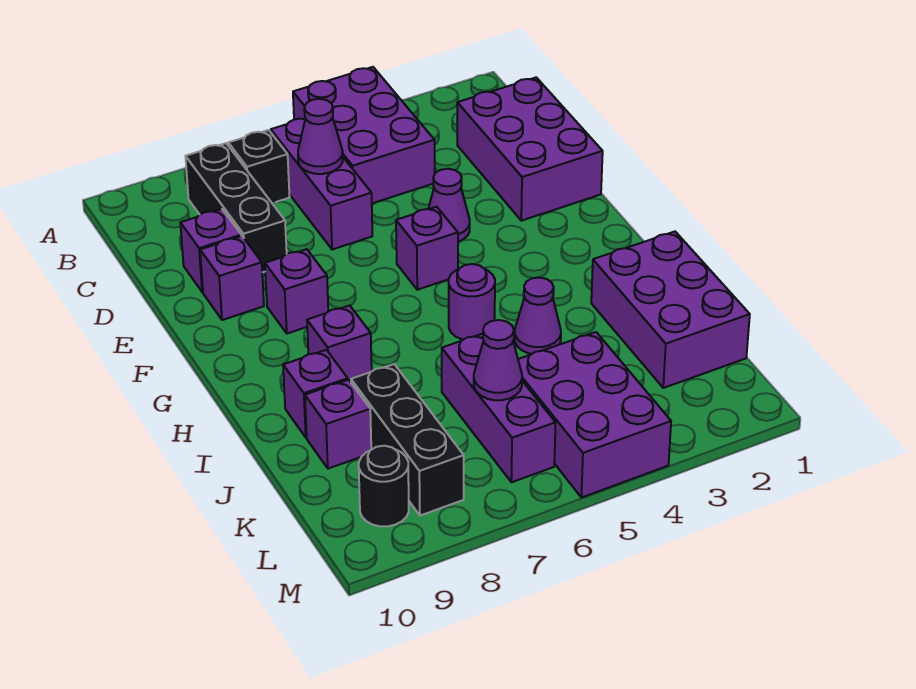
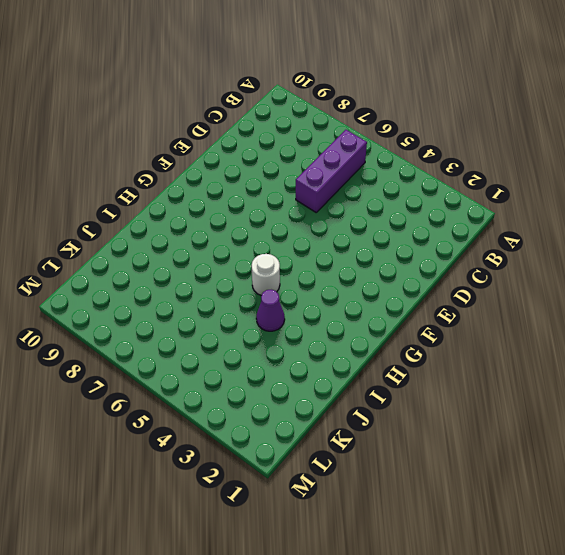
white round brick H5 level 1 -> purple round brick H5 level 1
none -> purple brick A4:C5 level 1
none -> black brick B7 level 1
none -> black brick B8:D8 level 1

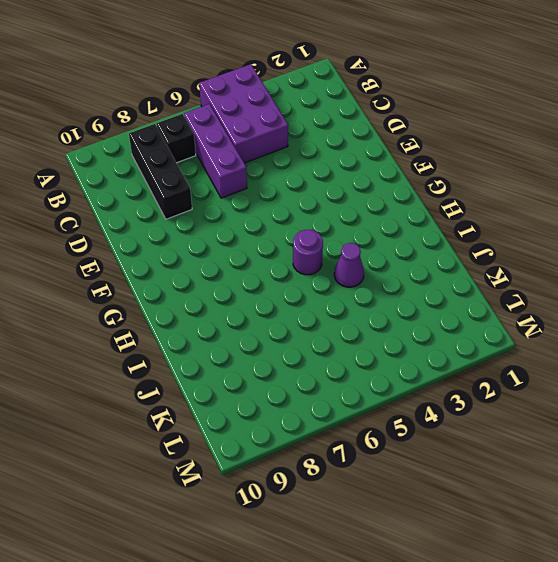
none -> purple brick C1:E2 level 1
none -> purple brick D9 level 1
none -> purple cone E4 level 1

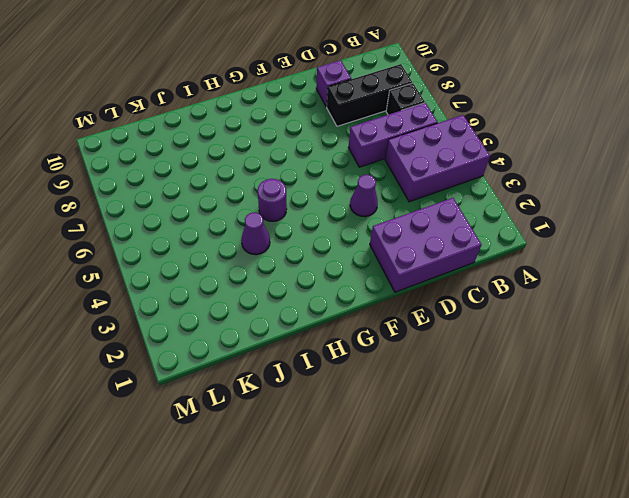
none -> purple brick E9 level 1
none -> purple brick F5 level 1
none -> purple brick F8 level 1

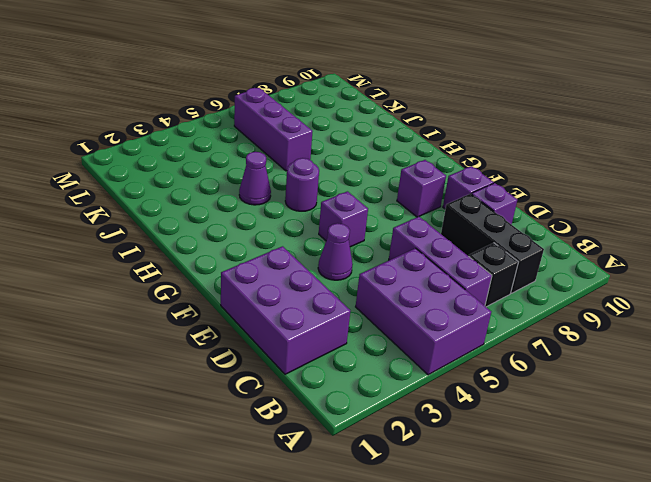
none -> purple brick H8 level 1
none -> purple brick I1:K2 level 1
none -> purple brick I9 level 1

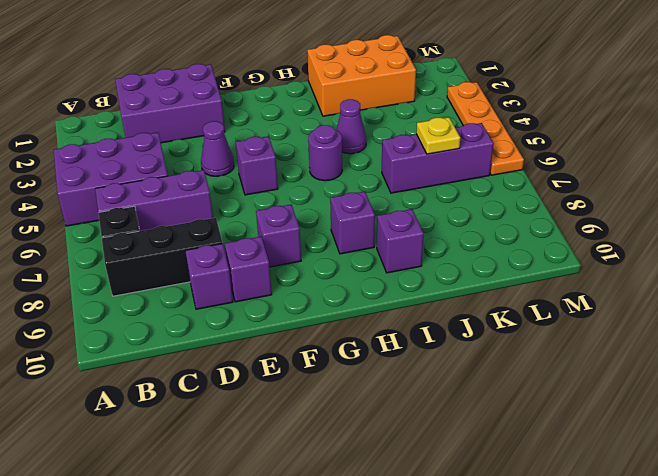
orange brick I1:K2 level 1 -> purple brick I1:K2 level 1
yellow plate K6 level 2 -> purple cone K6 level 2
orange plate M3:M6 level 1 -> purple brick K4:M5 level 1
none -> black brick J8:L8 level 1
none -> purple brick J9 level 1
none -> black round brick L9 level 1

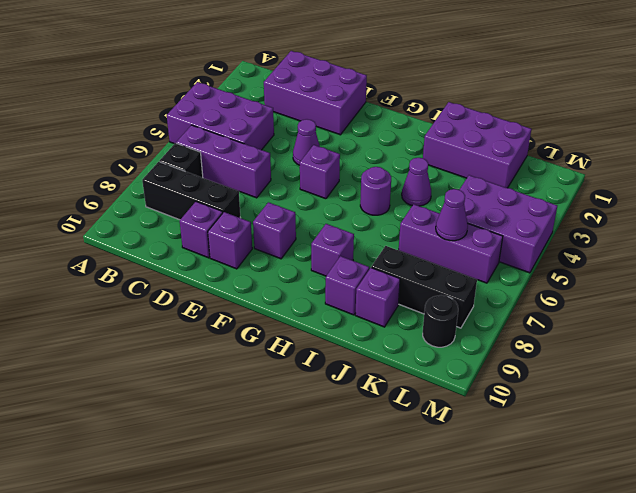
none -> purple cone C6 level 2

